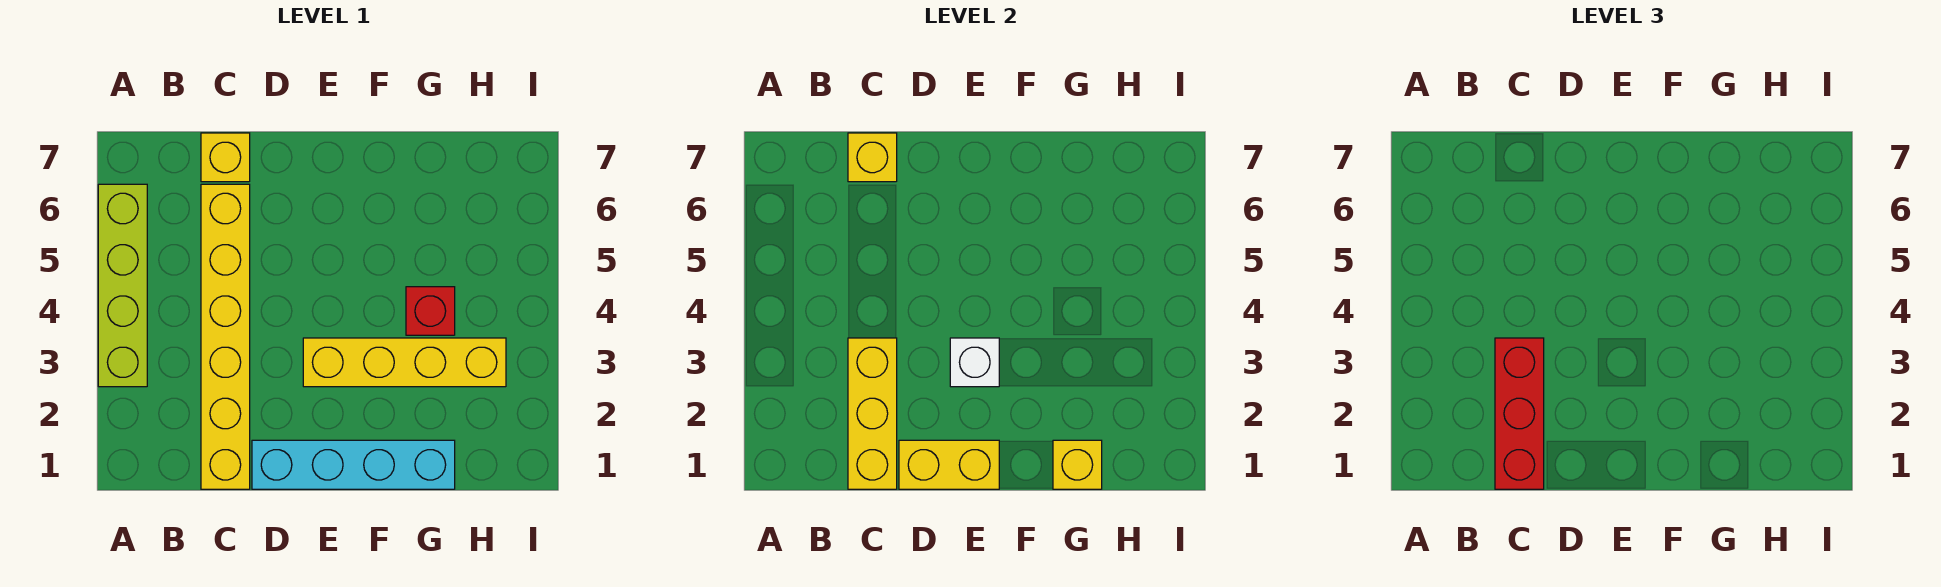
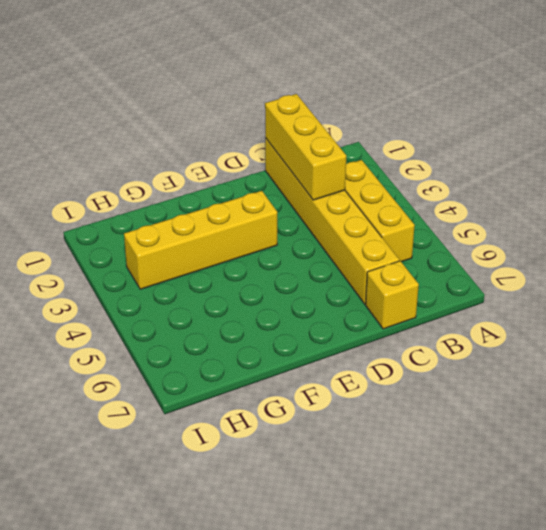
yellow brick B3:B5 level 1 -> none
none -> lime brick A3:A6 level 1
none -> cyan brick D1:G1 level 1
none -> red brick G4 level 1

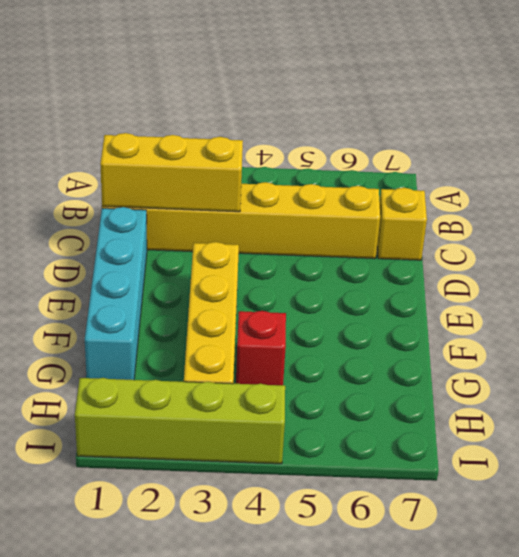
lime brick I1:I4 level 1 -> lime brick A3:A6 level 1
none -> yellow brick C7 level 2
none -> yellow brick D1:E1 level 2
none -> white brick E3 level 2

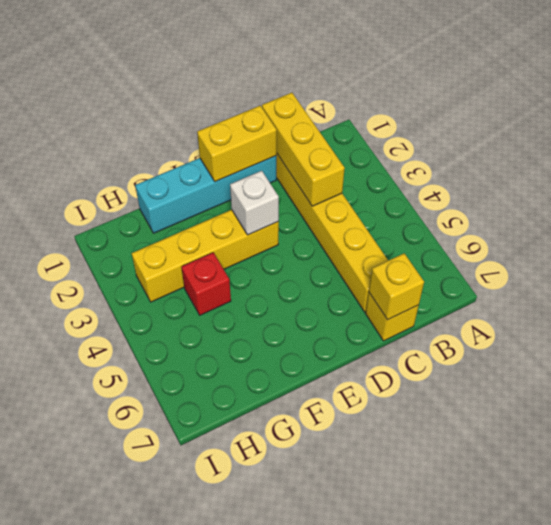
none -> lime brick A3:A6 level 1
none -> yellow brick G1 level 2
none -> red brick C1:C3 level 3

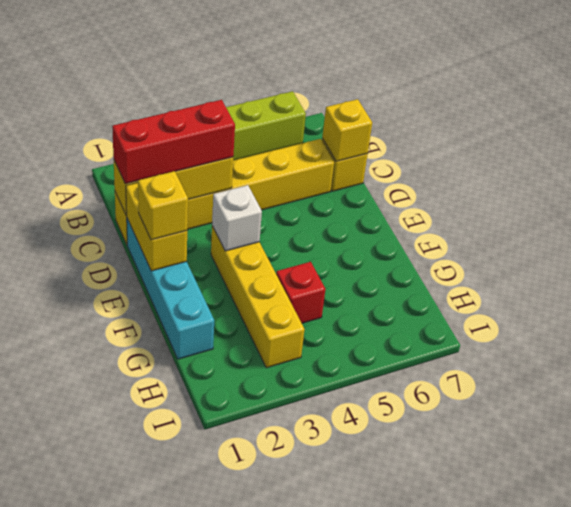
yellow brick E1 level 3 -> yellow brick G1 level 2

